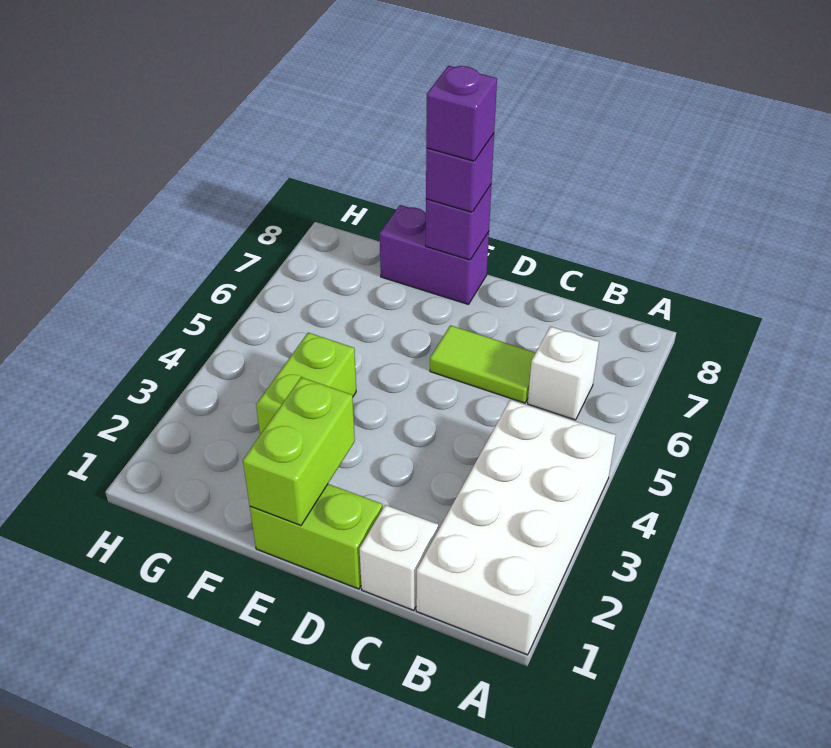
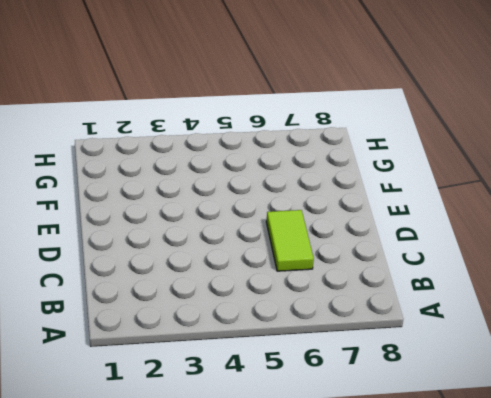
none -> white brick A1:B4 level 1
none -> white brick B6 level 1

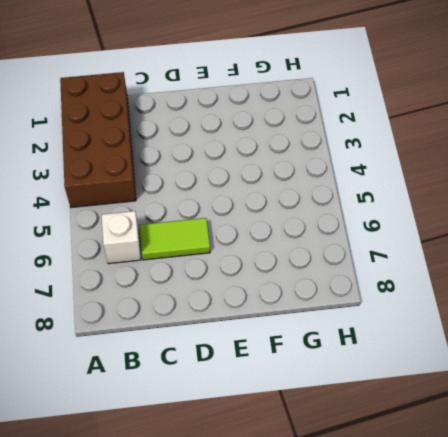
brown brick A1:B4 level 1 -> white brick A1:B4 level 1
none -> white brick C1 level 1
none -> lime brick D1:E1 level 1

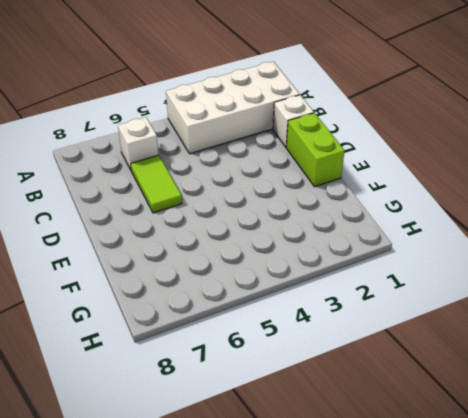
none -> purple brick E8:F8 level 1
none -> lime brick F3:F4 level 1

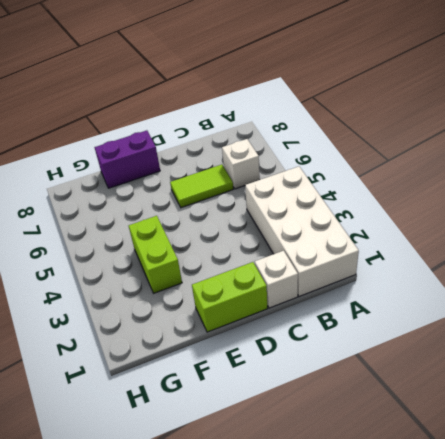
none -> lime brick E1:E2 level 2
none -> purple brick E8 level 2

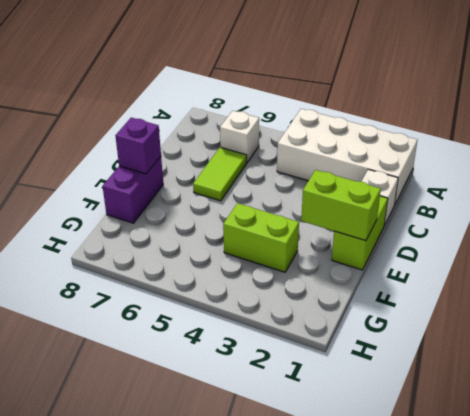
none -> purple brick E8 level 3
none -> purple brick E8 level 4

